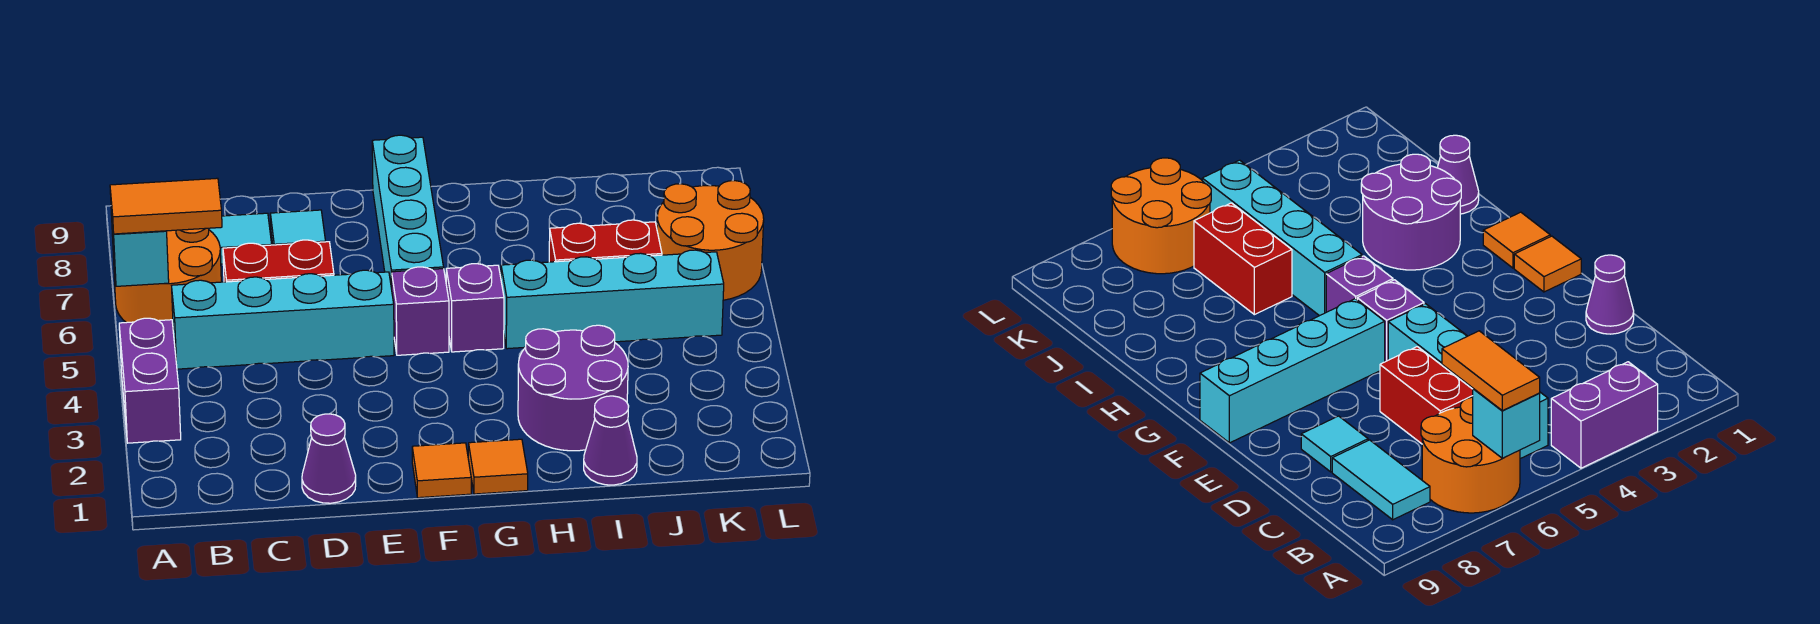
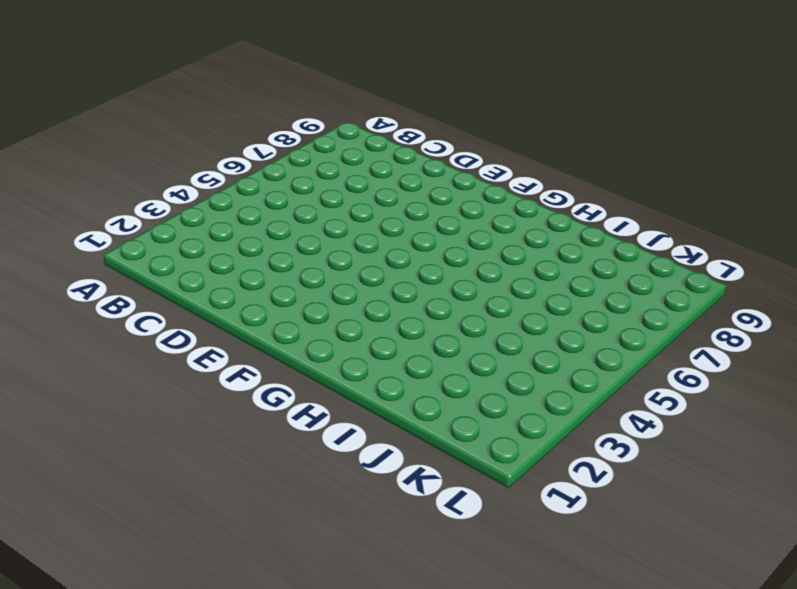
none -> purple brick A3:A4 level 1
none -> orange round brick A6:B7 level 1
none -> cyan brick B5:E5 level 1

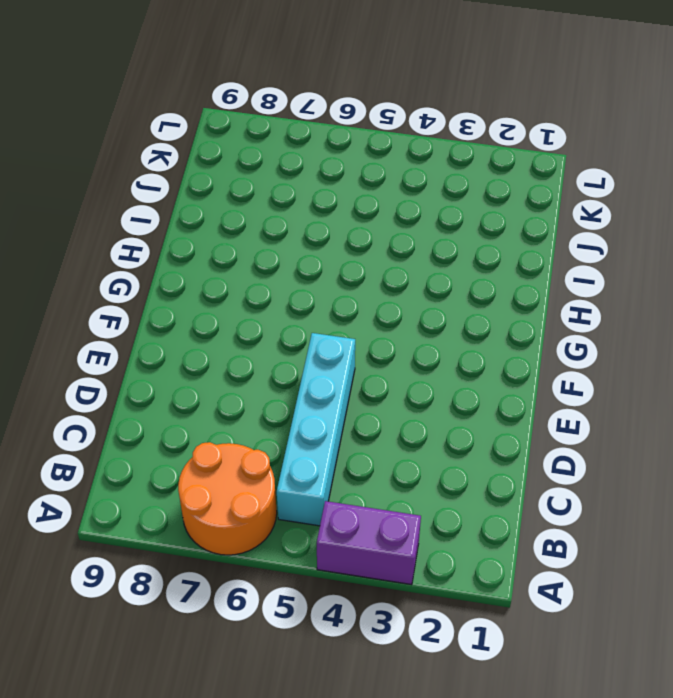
none -> cyan tile B8:C8 level 1
none -> red brick C6:D6 level 1
none -> purple cone D1 level 1

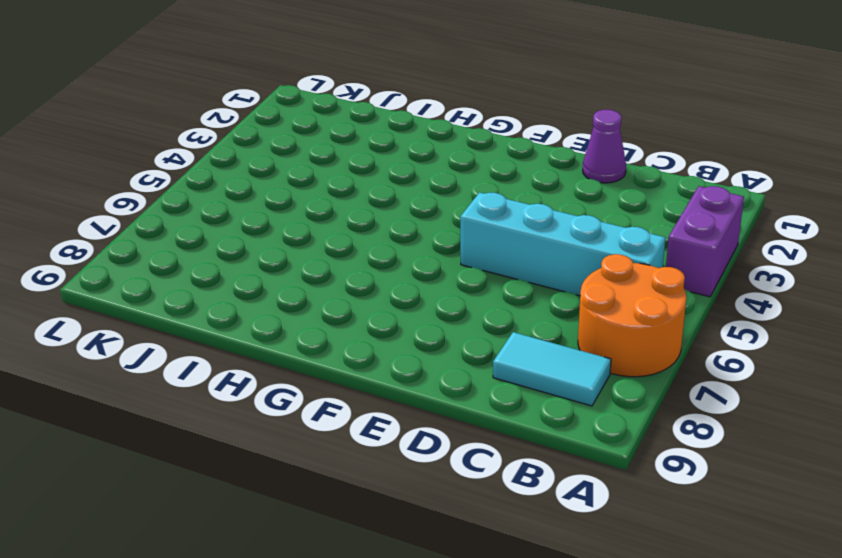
none -> red brick C6:D6 level 1
none -> cyan tile D8 level 1
none -> orange tile F1 level 1

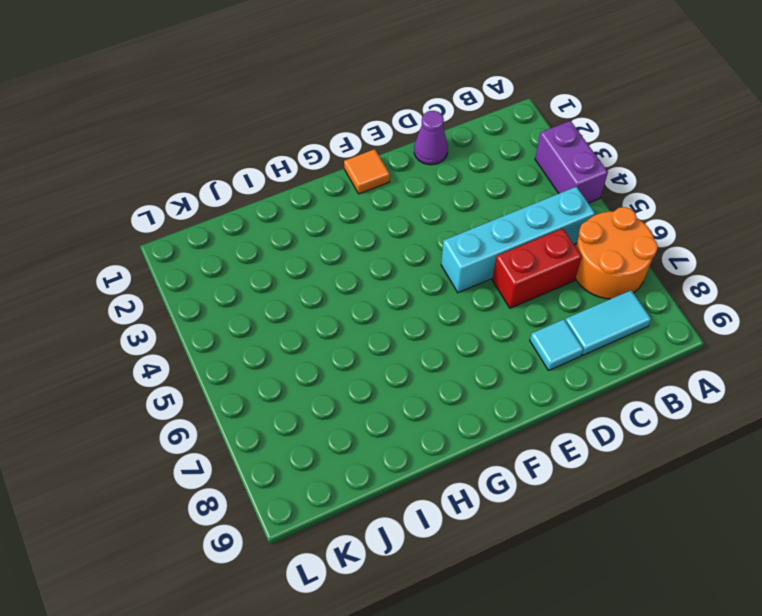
none -> purple brick F5 level 1
none -> cyan brick F6:F9 level 1
none -> orange tile G1 level 1

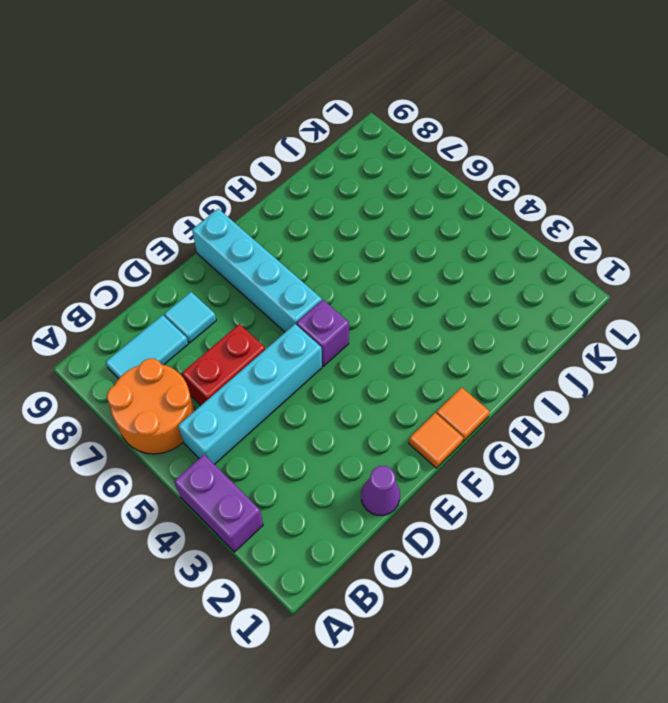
none -> purple brick G5 level 1
none -> purple round brick H2:I3 level 1
none -> cyan brick H5:K5 level 1

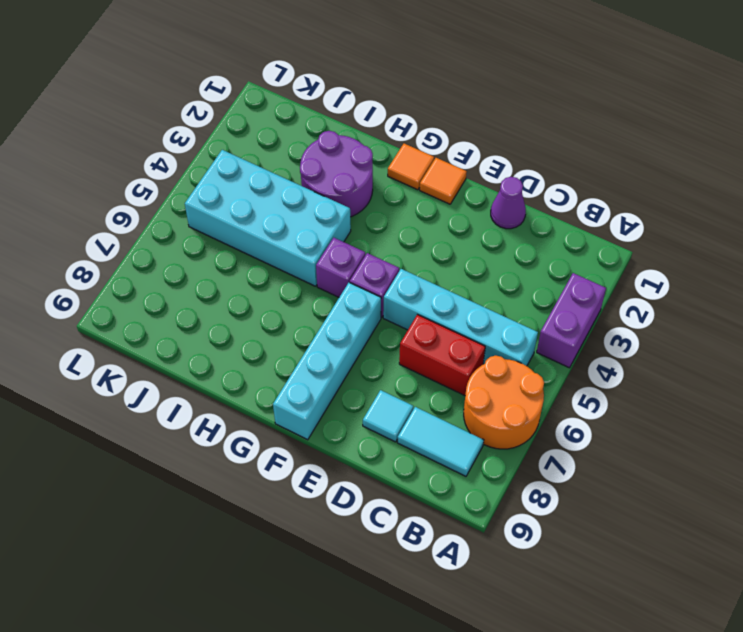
cyan brick H4:K5 level 1 -> cyan brick H5:K5 level 1
none -> purple cone I1 level 1
none -> red brick I6:J6 level 1
none -> orange round brick K6:L7 level 1

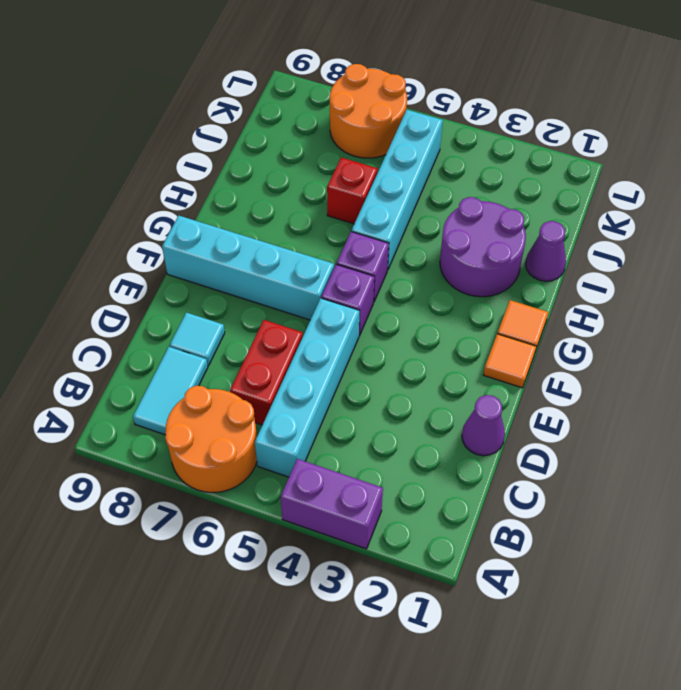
red brick I6 level 1 -> red brick I6:J6 level 1
none -> cyan brick A6 level 2
none -> orange tile A6:B6 level 3

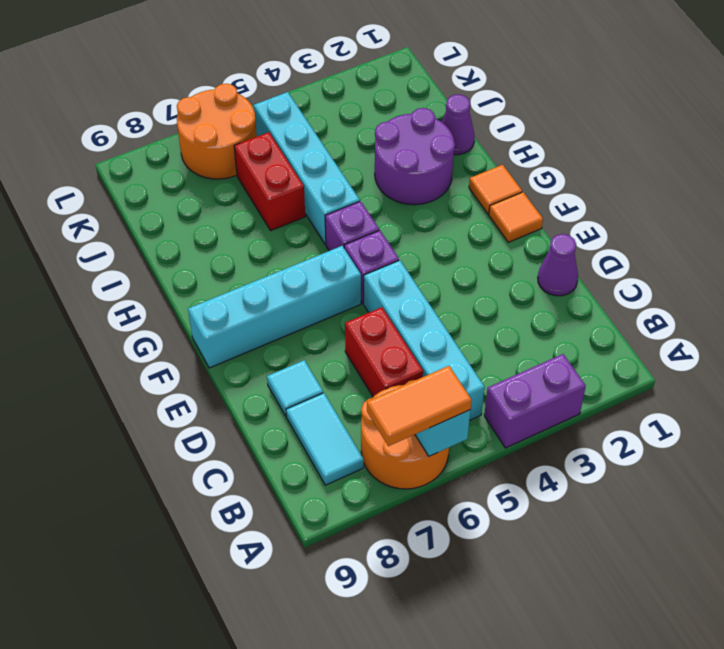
orange tile A6:A7 level 3 -> orange tile A6:B6 level 3

